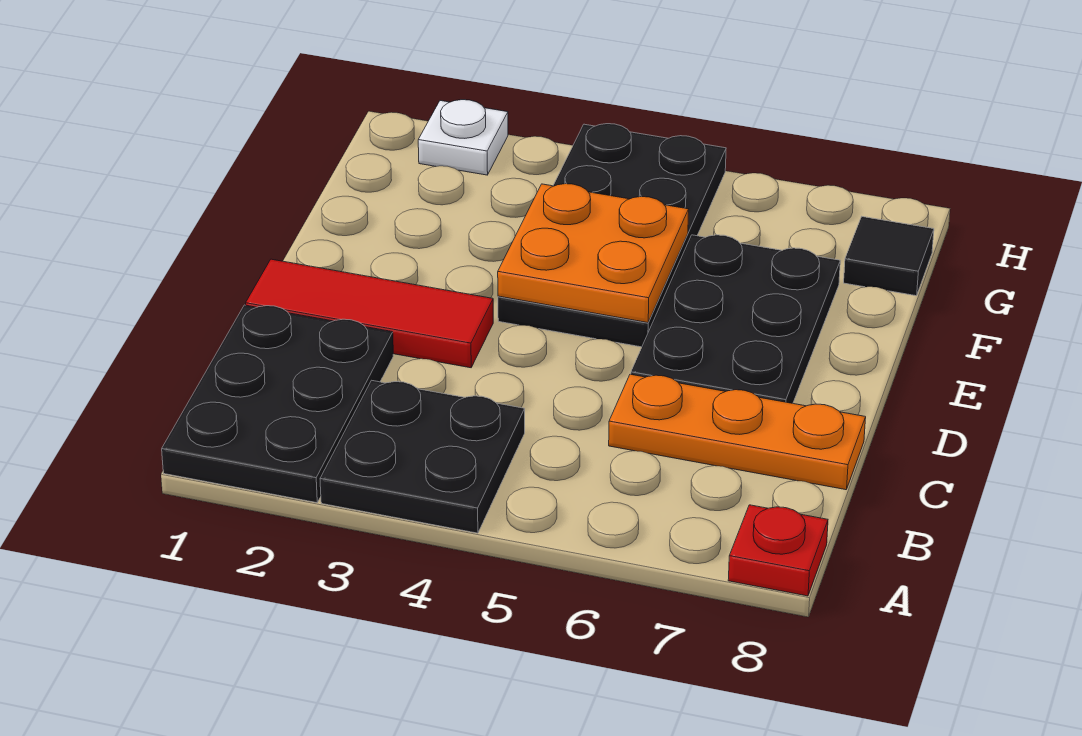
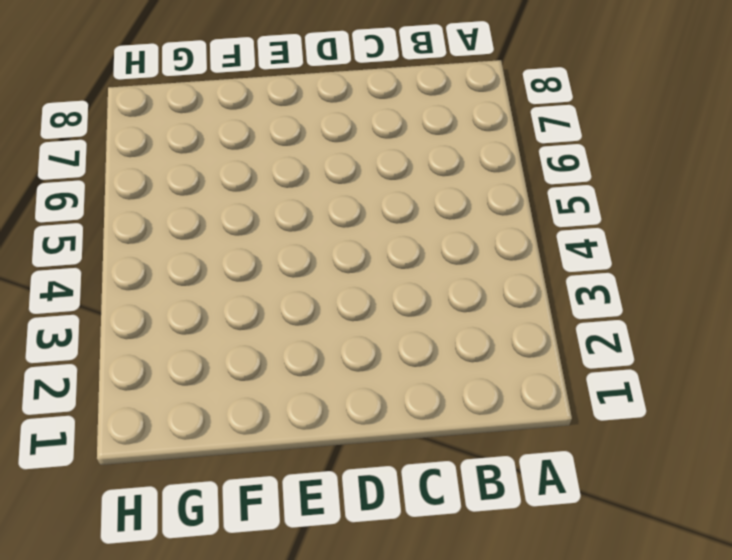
none -> black plate A1:C2 level 1
none -> black plate A3:B4 level 1

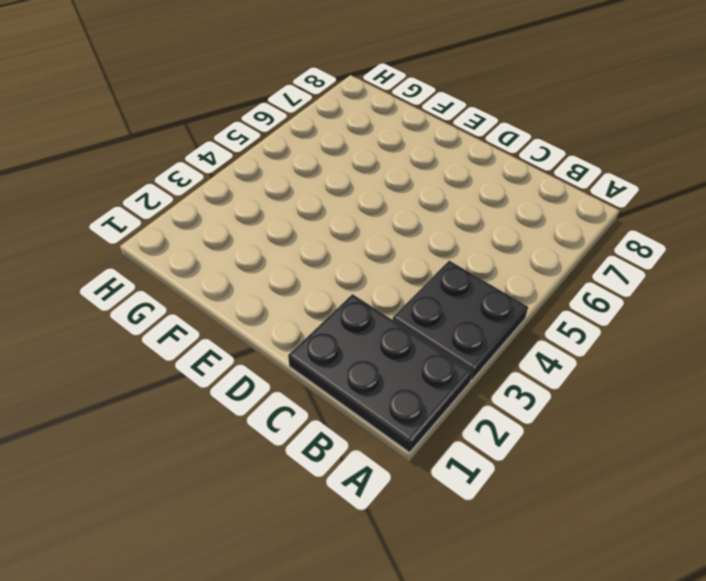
none -> red plate A8 level 1
none -> orange plate C6:C8 level 1

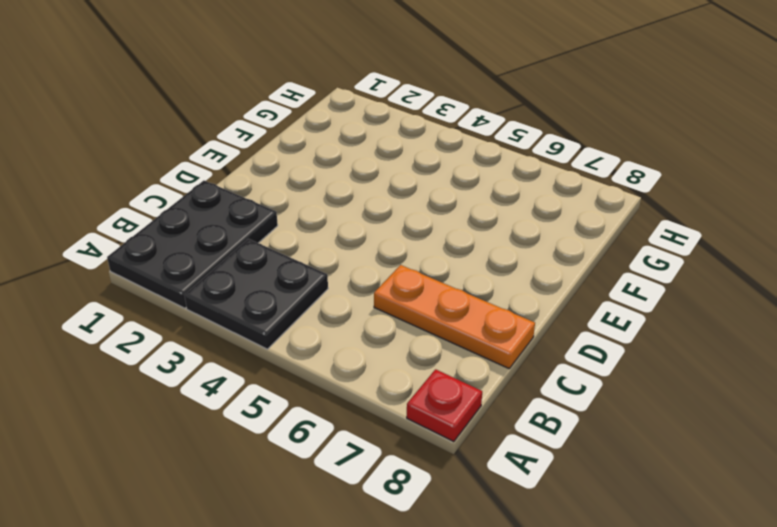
none -> red tile D1:D3 level 1
none -> black plate D6:F7 level 1

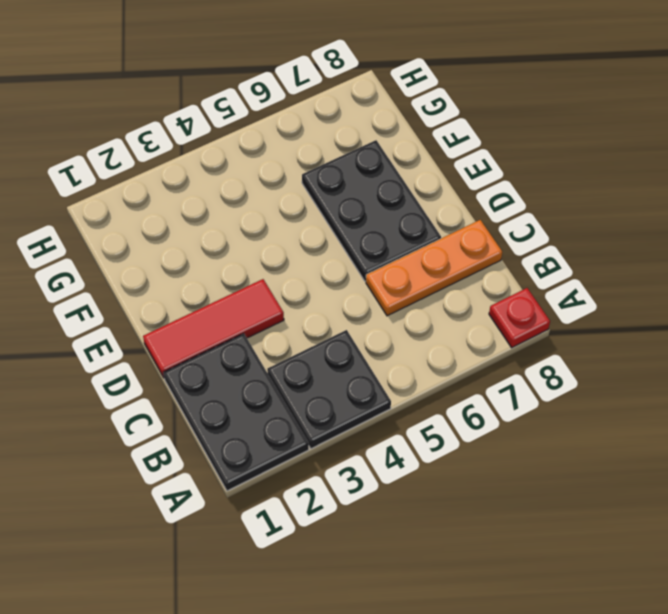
none -> black plate E4:H5 level 1
none -> black tile G8 level 1

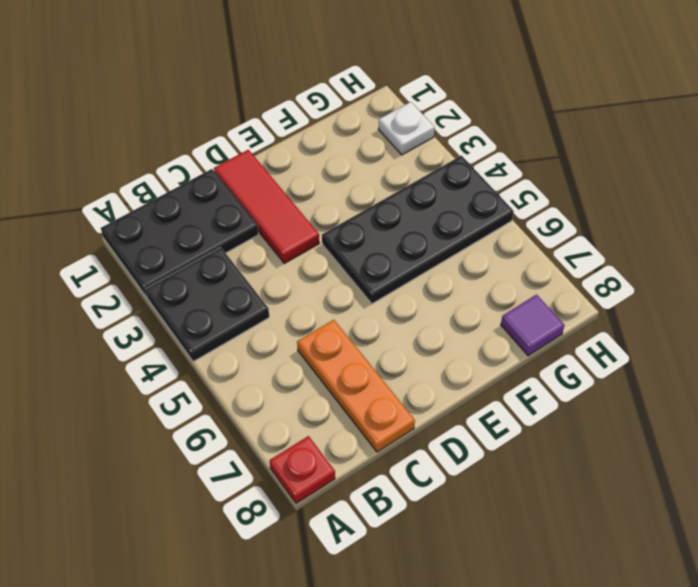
purple tile G8 level 1 -> black tile G8 level 1
none -> black plate D6:F7 level 1
none -> orange plate E4:F5 level 2

